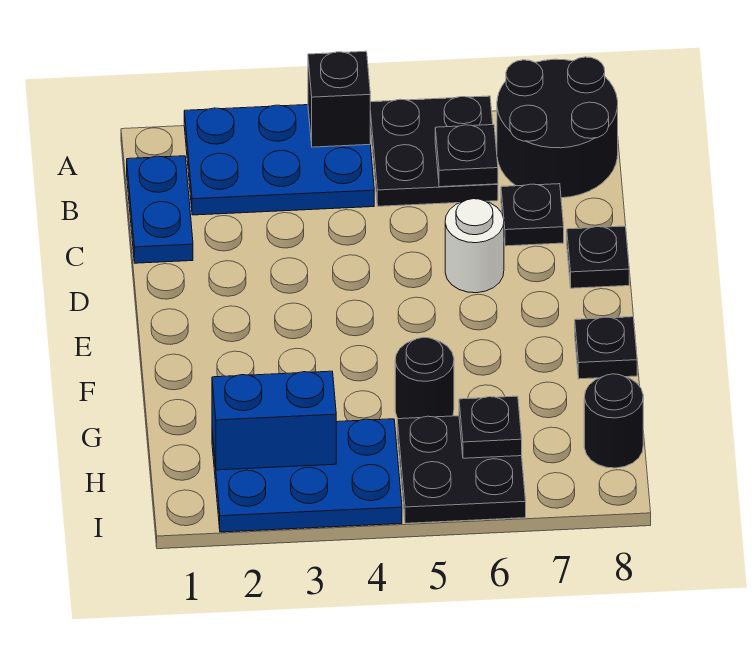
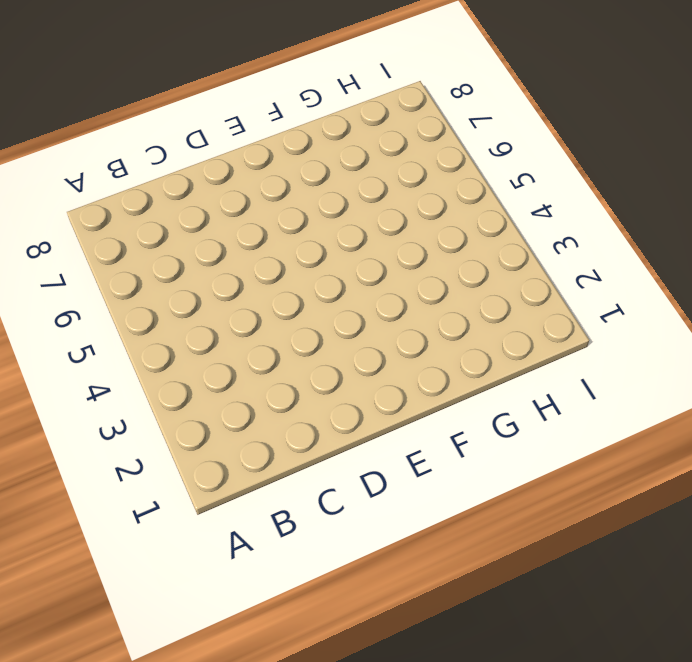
none -> blue plate A2:B4 level 1
none -> black plate A5:B6 level 1
none -> black round brick A7:B8 level 1

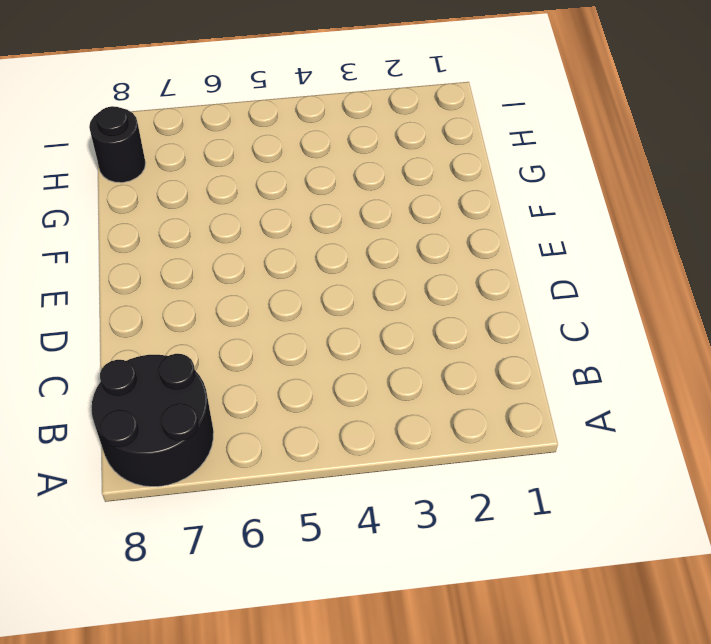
none -> blue plate A2:B4 level 1
none -> black plate A5:B6 level 1
none -> blue plate B1:C1 level 1

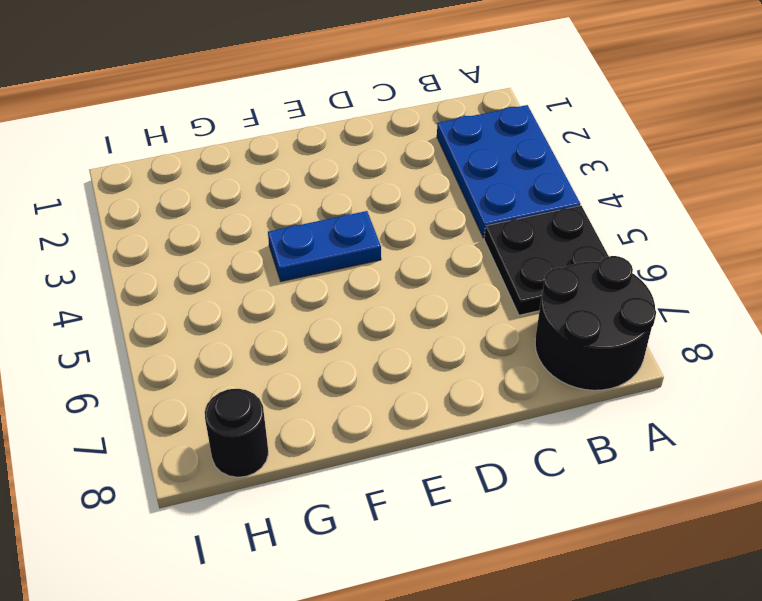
blue plate E4:F4 level 1 -> blue plate B1:C1 level 1
none -> black plate C7 level 1
none -> white round brick D6 level 1
none -> black plate D8 level 1

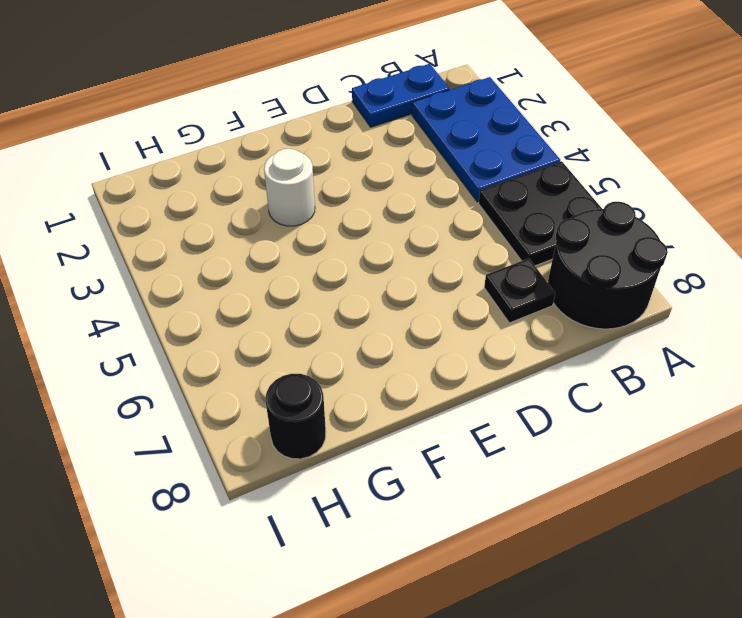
white round brick F3 level 1 -> white round brick D6 level 1
none -> black plate D8 level 1
none -> black plate F8 level 1
none -> black round brick G5 level 1

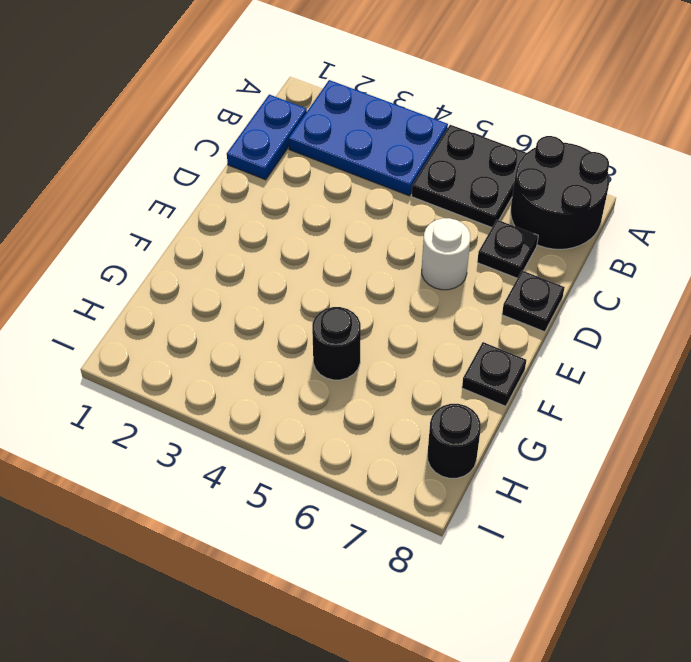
none -> blue plate H2:I4 level 1
none -> black plate H5:I6 level 1
none -> black brick A4 level 2

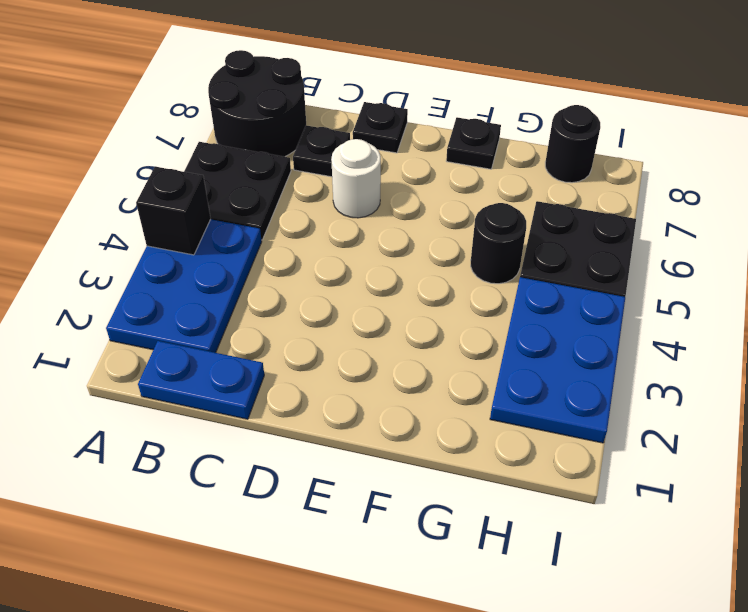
none -> black plate B6 level 2
none -> blue brick H2:H3 level 2
none -> black plate H6 level 2

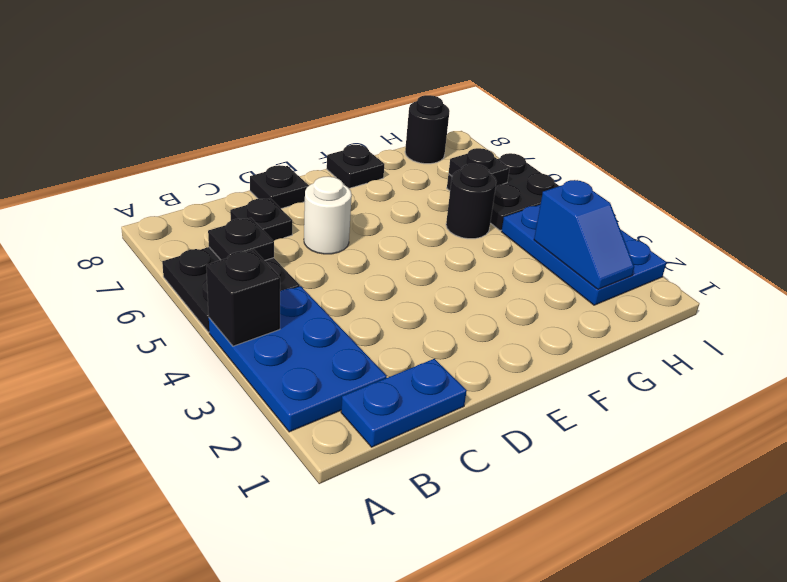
blue slope H2:H3 level 2 top 3 -> blue brick H2:H3 level 2
none -> black round brick A7:B8 level 1

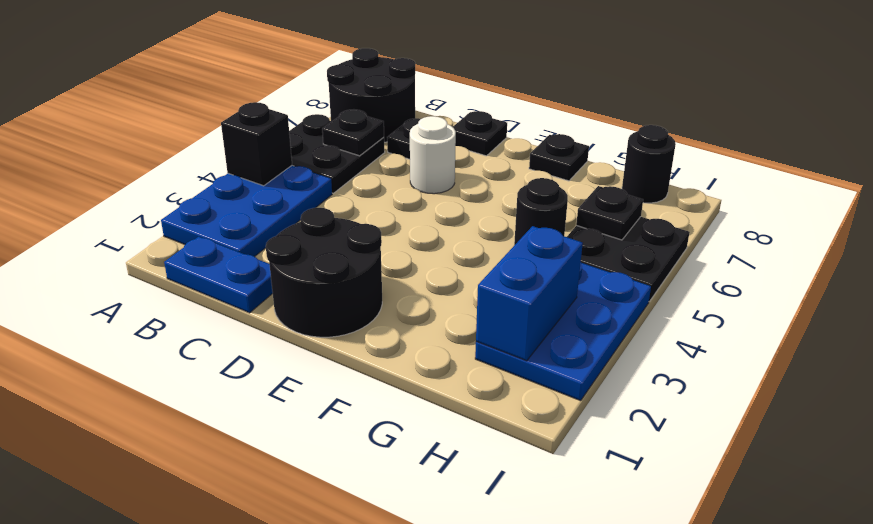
black round brick D1:E2 level 1 -> none

